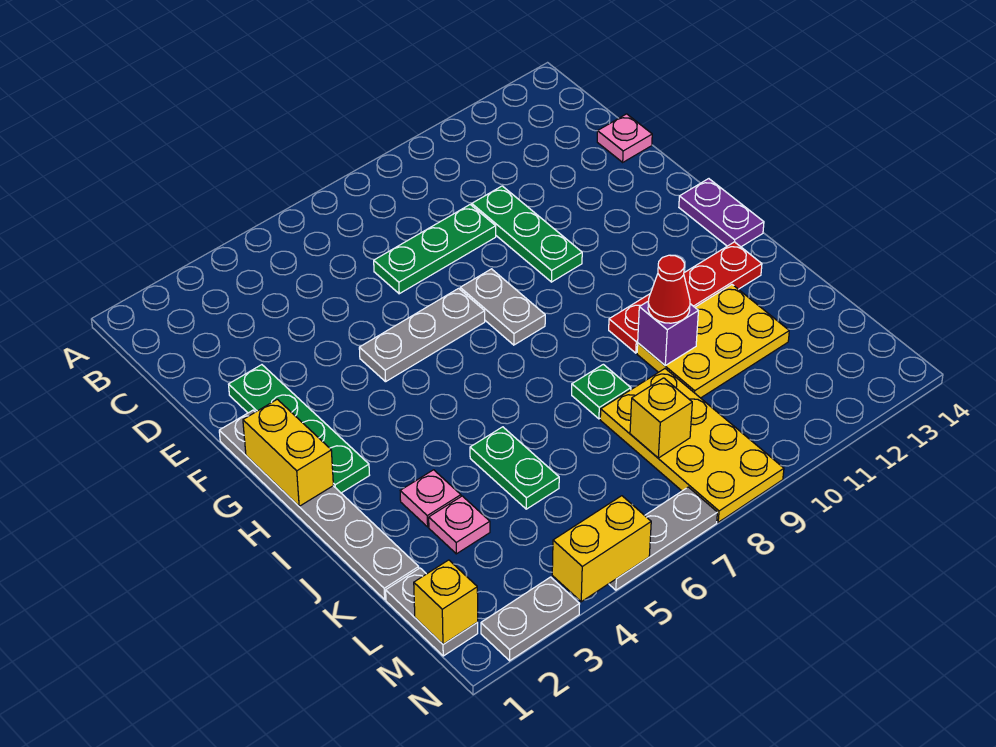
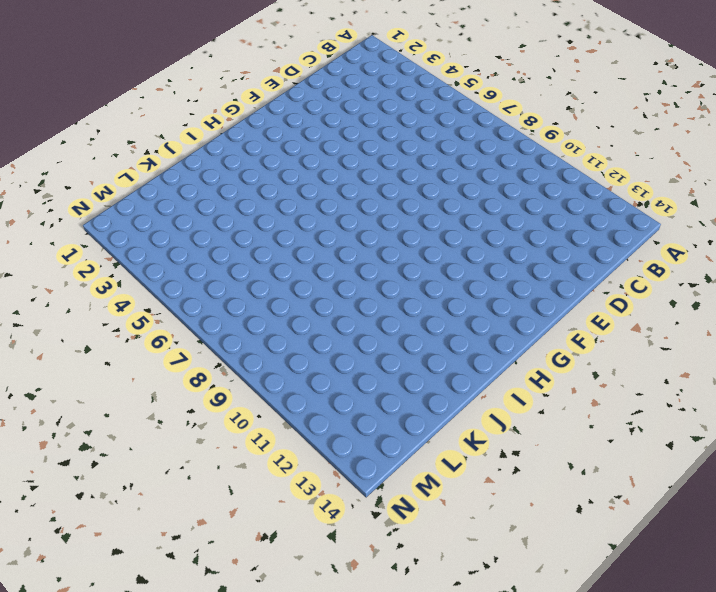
none -> green plate D7:D9 level 1
none -> green plate D10:F10 level 1
none -> pink plate D14 level 1

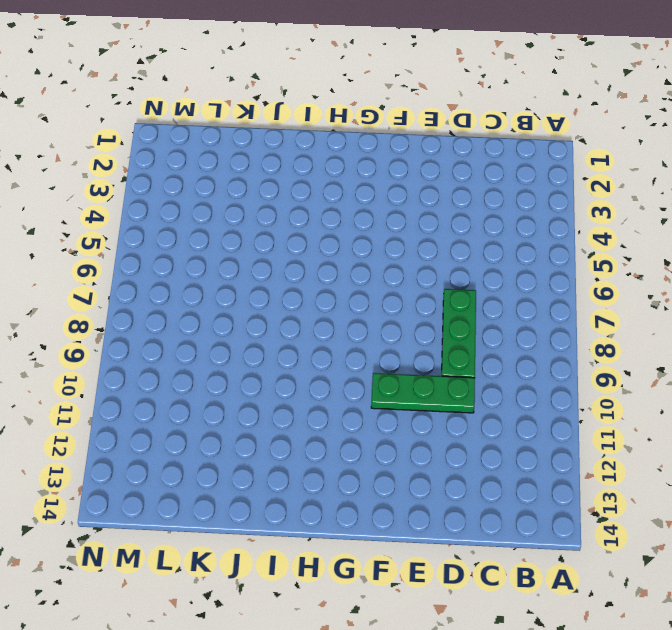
none -> pink plate D14 level 1
none -> green plate E2:H2 level 1
none -> grey plate F1:K1 level 1

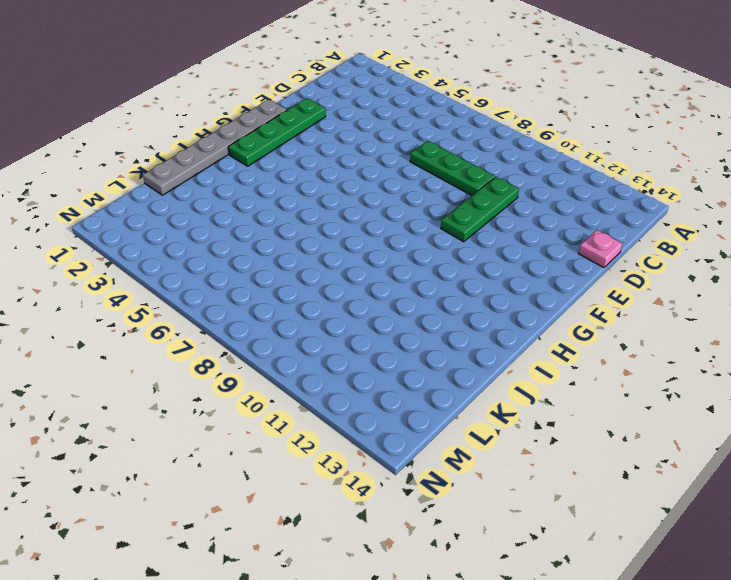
none -> grey plate F5:F7 level 1
none -> grey plate F8:G8 level 1
none -> purple plate G14:H14 level 1

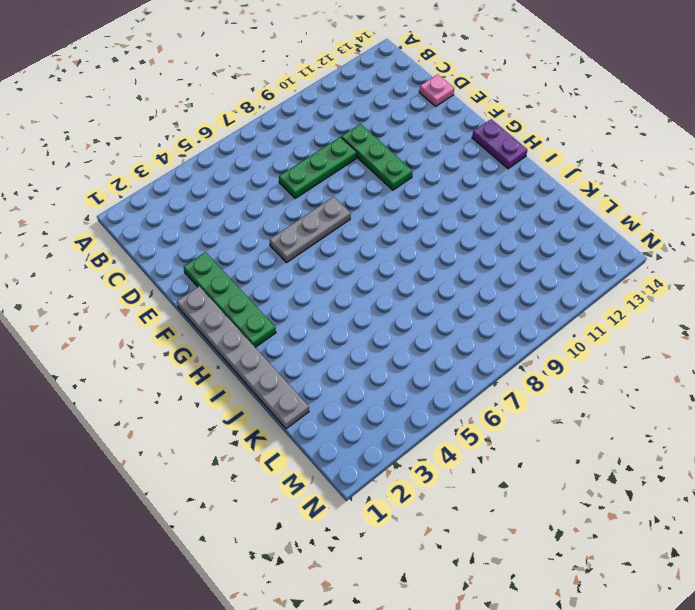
none -> grey plate F8:G8 level 1
none -> red plate I10:I13 level 1
none -> pink plate J3 level 1

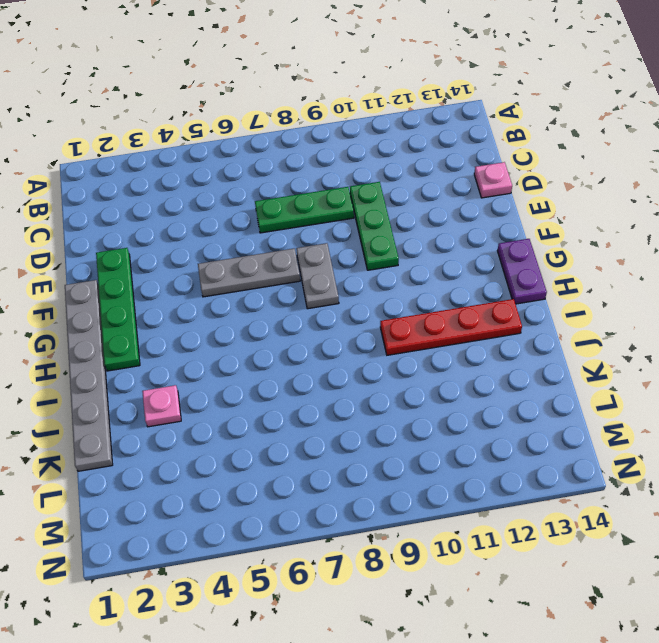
none -> green plate J5:K5 level 1
none -> green plate J8 level 1
none -> yellow plate J10:K12 level 1

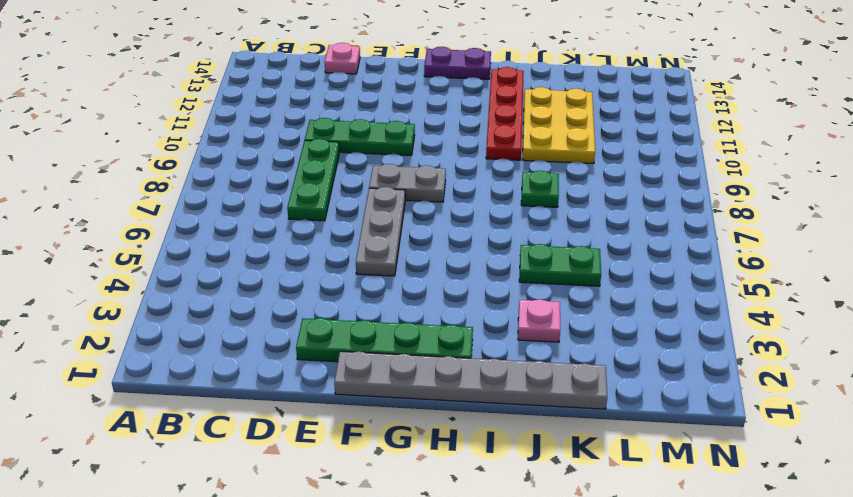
none -> pink plate K3 level 1
none -> yellow plate K8:N9 level 1
none -> grey plate L1:M1 level 1

